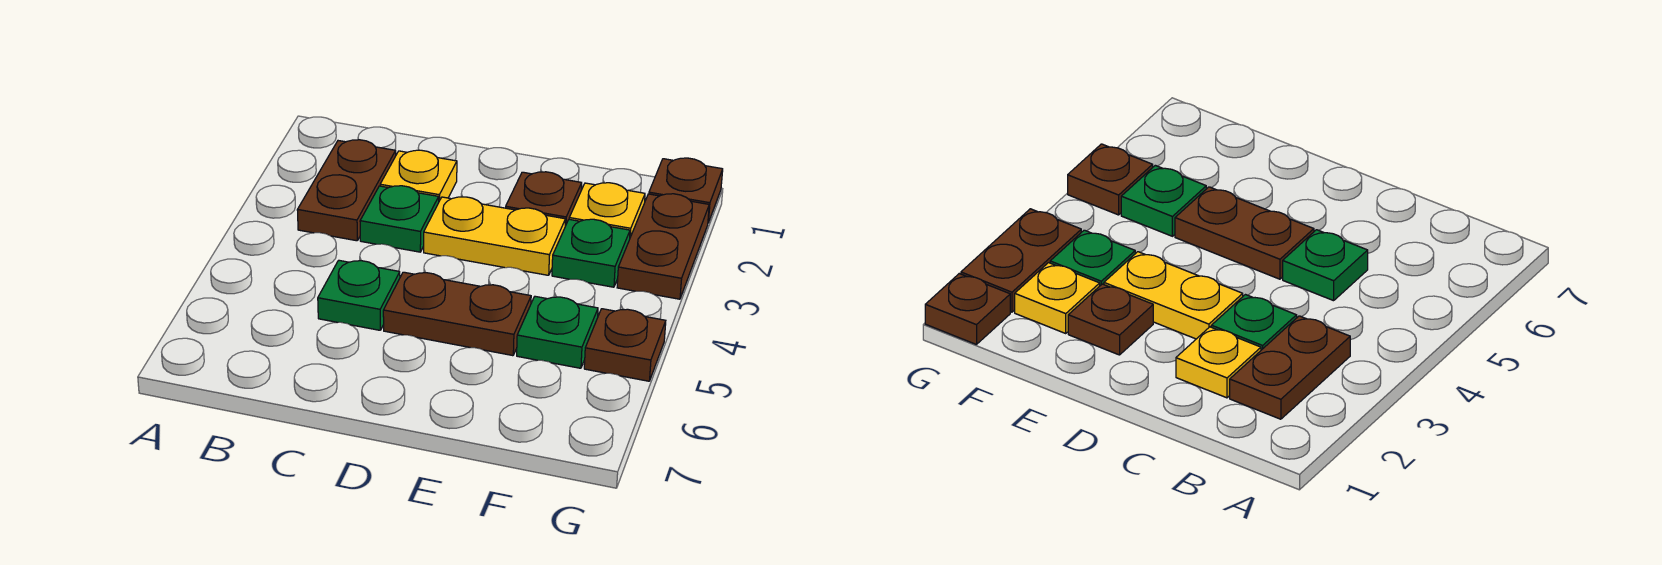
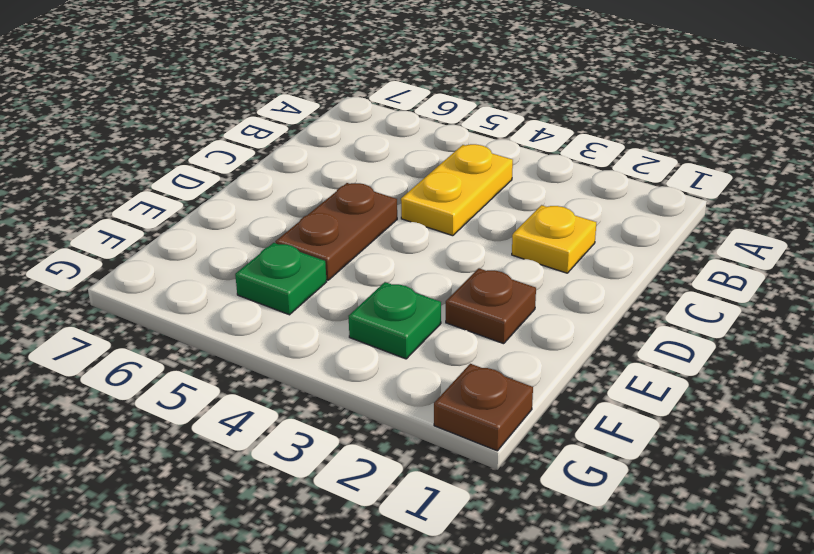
yellow plate B4:C4 level 1 -> yellow plate D3:E3 level 1
none -> brown plate B2:B3 level 1
none -> green plate C3 level 1
none -> green plate C5 level 1

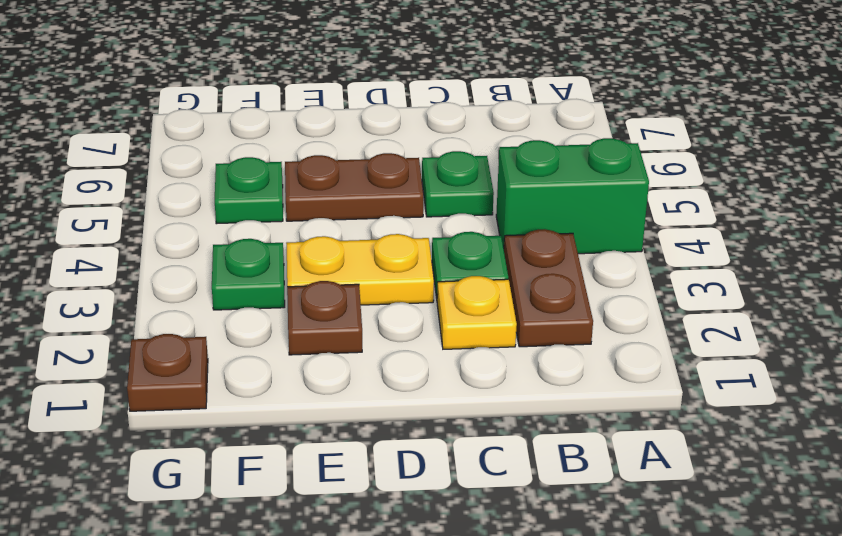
green brick A4:B4 level 1 -> none
none -> yellow plate F2 level 1
none -> brown plate G2:G3 level 1
none -> brown plate G5 level 1

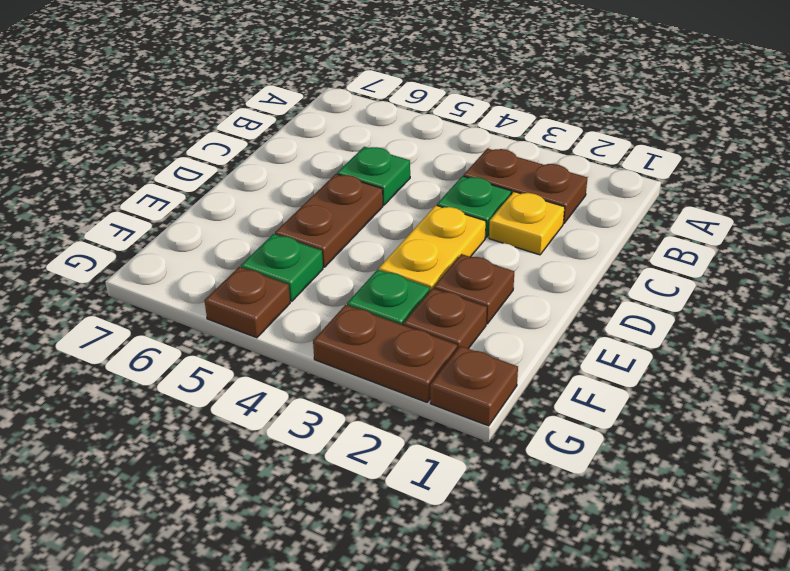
brown plate F2 level 1 -> yellow plate F2 level 1

